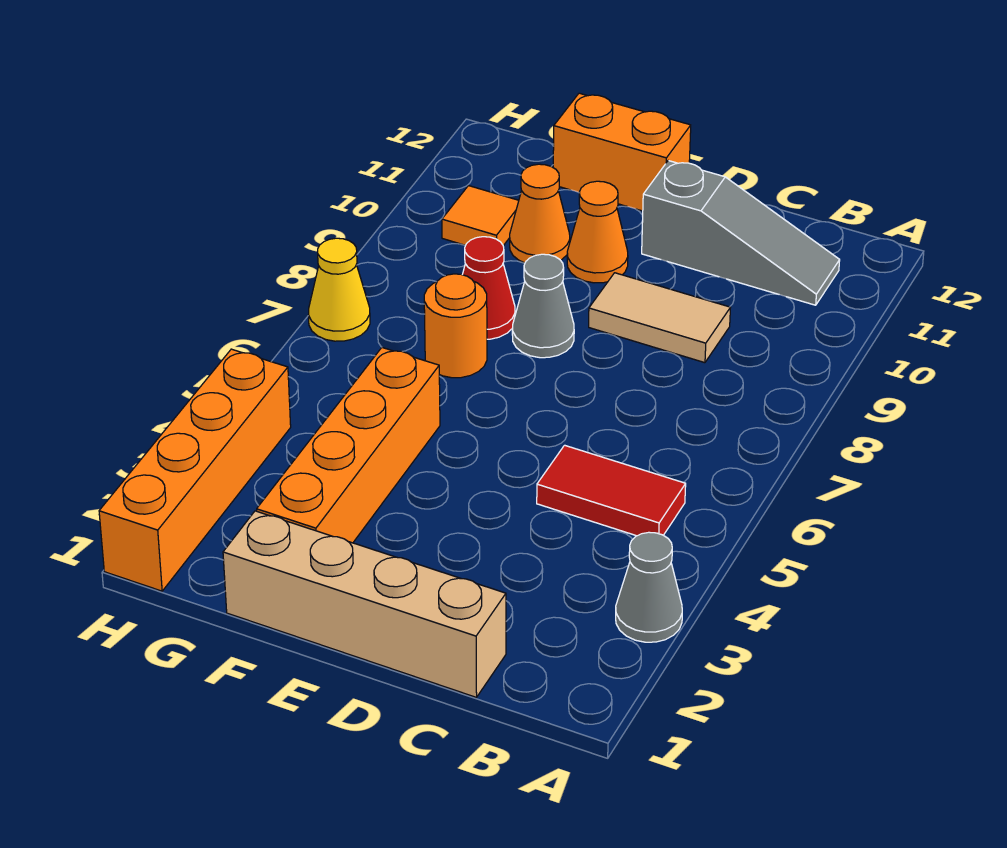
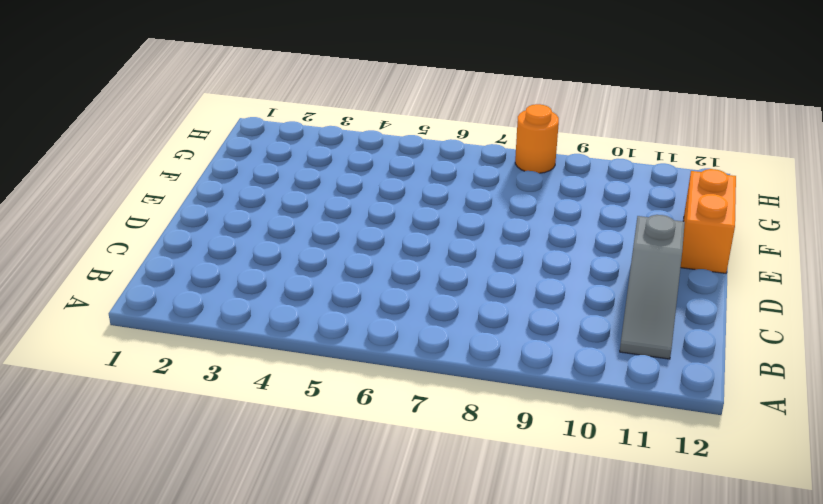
orange round brick H8 level 1 -> orange round brick F7 level 1
none -> grey cone A3 level 1
none -> red tile B5:C5 level 1
none -> tan brick C1:F1 level 1

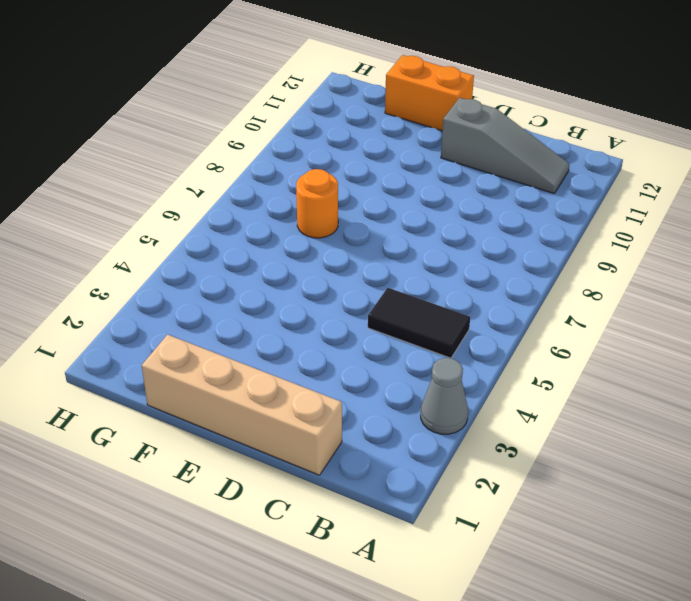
black tile B5:C5 level 1 -> red tile B5:C5 level 1
none -> tan tile C9:D9 level 1
none -> grey cone E8 level 1
none -> orange cone E10 level 1

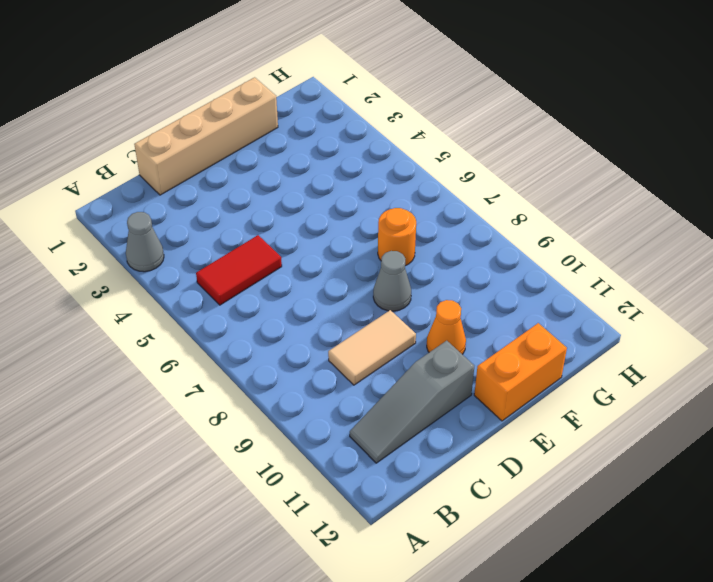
none -> orange brick F2:F5 level 1
none -> red cone F8 level 1
none -> orange cone F10 level 1

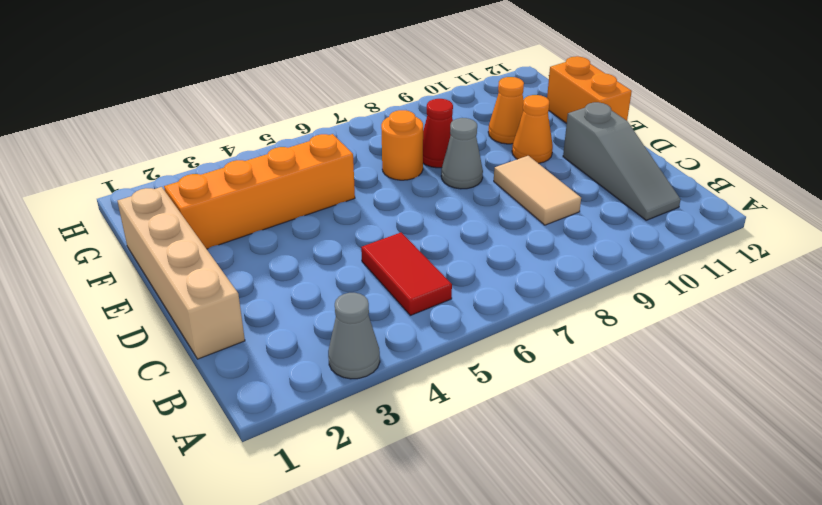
none -> orange tile G10 level 1
none -> orange brick H1:H4 level 1
none -> yellow cone H7 level 1

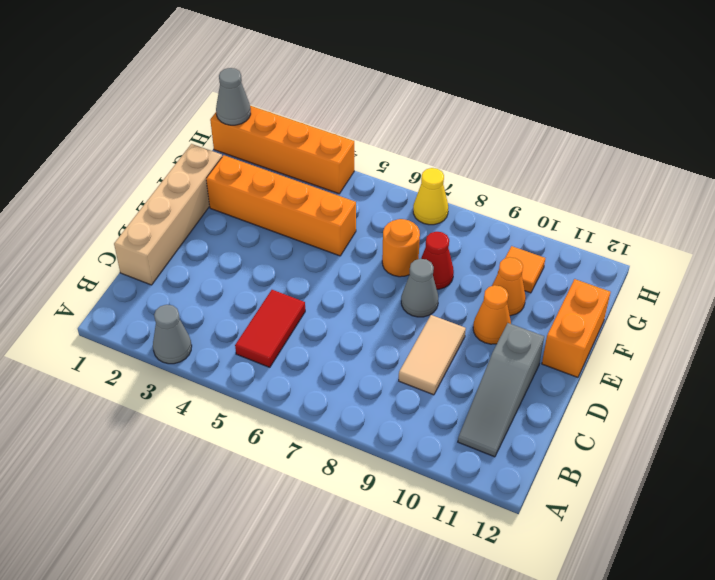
grey cone H1 level 2 -> none

